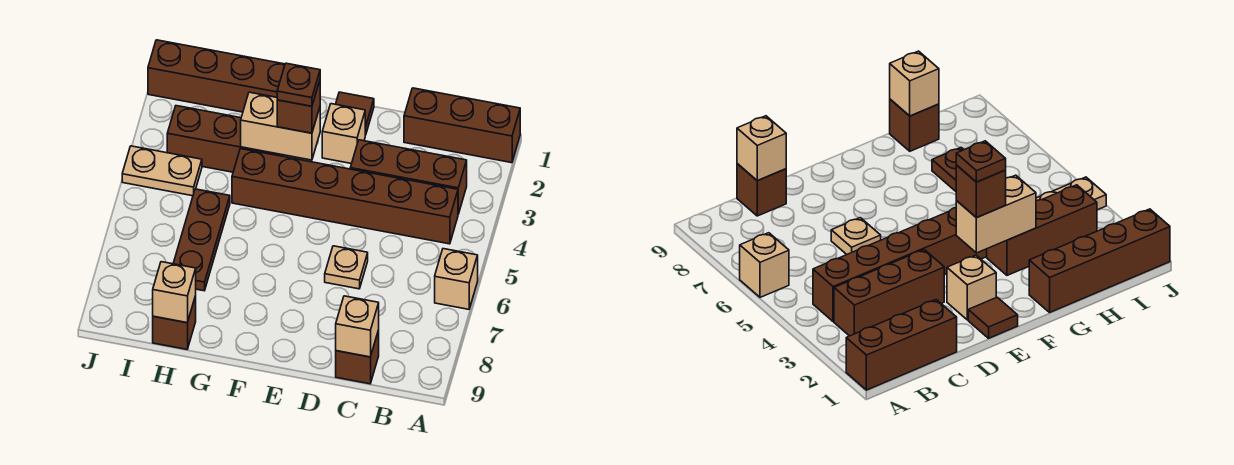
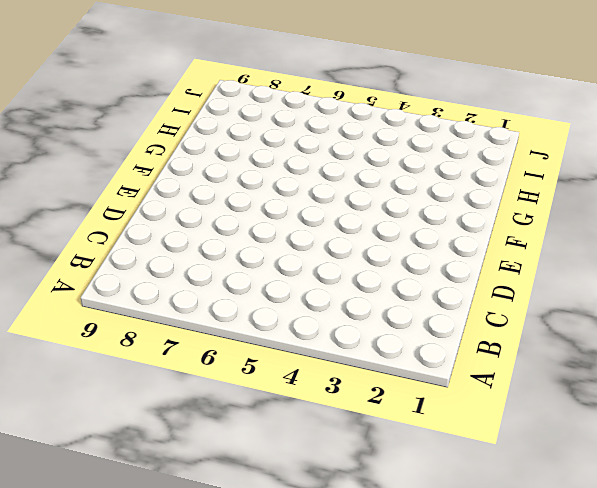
none -> brown brick A1:C1 level 1
none -> tan brick A6 level 1
none -> brown brick B3:D3 level 1

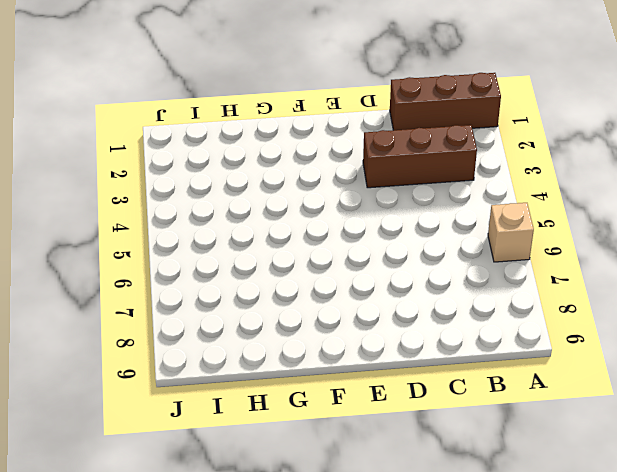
none -> brown brick B4:G4 level 1
none -> brown brick C9 level 1
none -> tan plate D6 level 1

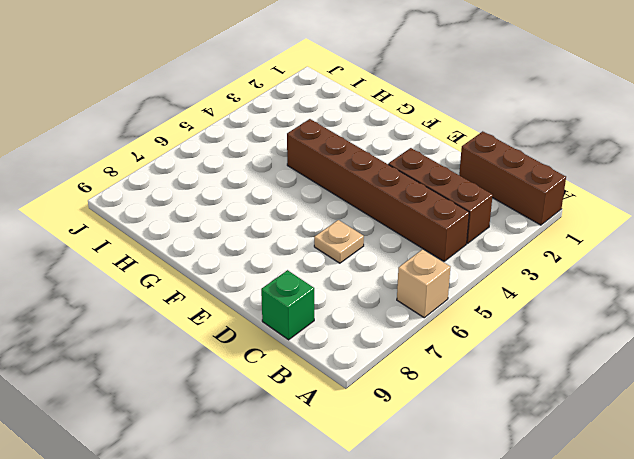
green brick C9 level 1 -> brown brick C9 level 1
none -> brown tile E1 level 1
none -> tan brick E2 level 1
none -> brown brick G1:J1 level 1

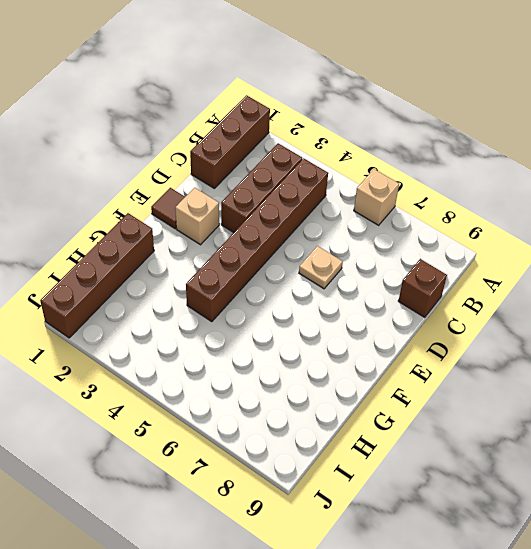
none -> brown brick G3:I3 level 1
none -> brown plate H5:H7 level 1
none -> brown brick H9 level 1

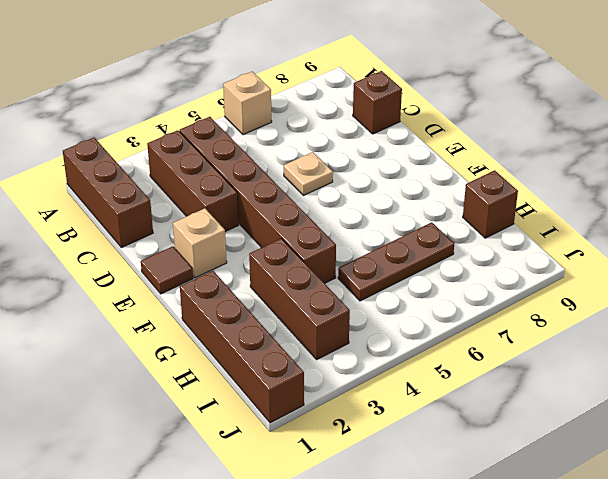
none -> tan plate I4:J4 level 1
none -> tan brick C9 level 2
none -> tan brick F3:G3 level 2

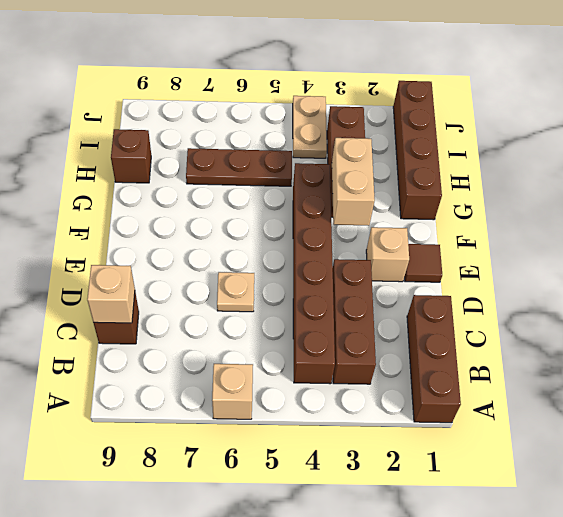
none -> tan brick H9 level 2
none -> brown brick F3 level 3
none -> brown plate F3 level 4

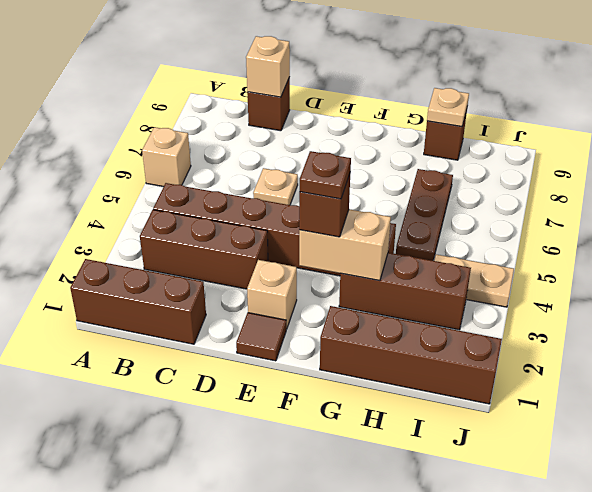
tan plate H9 level 2 -> tan brick H9 level 2

